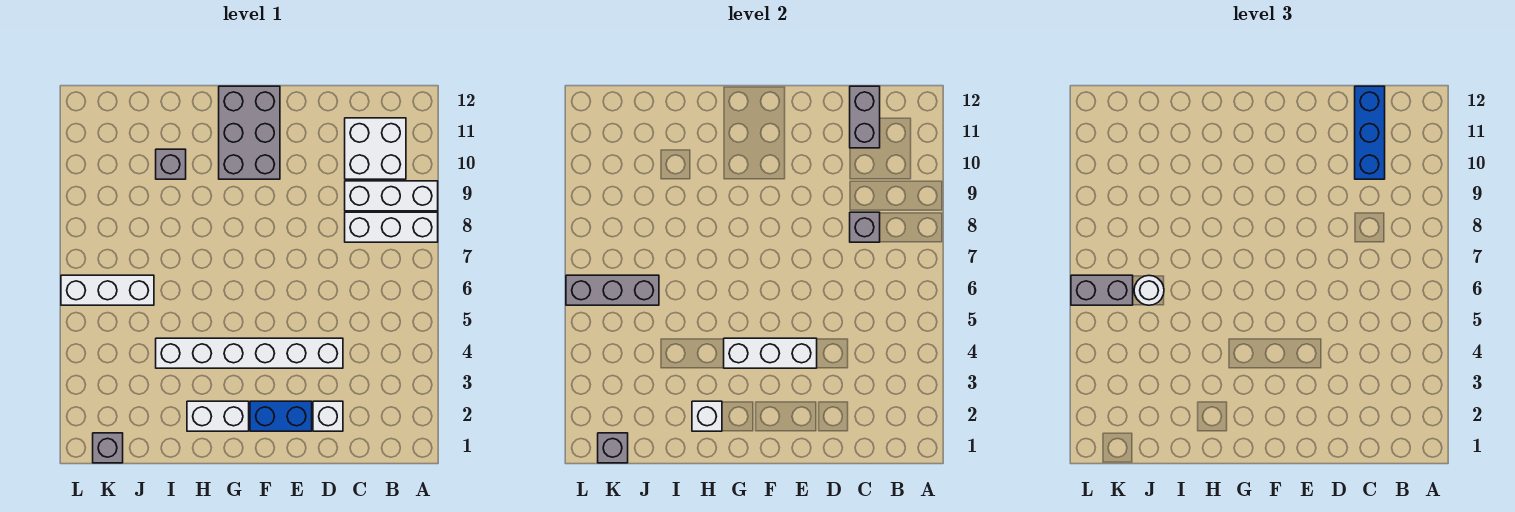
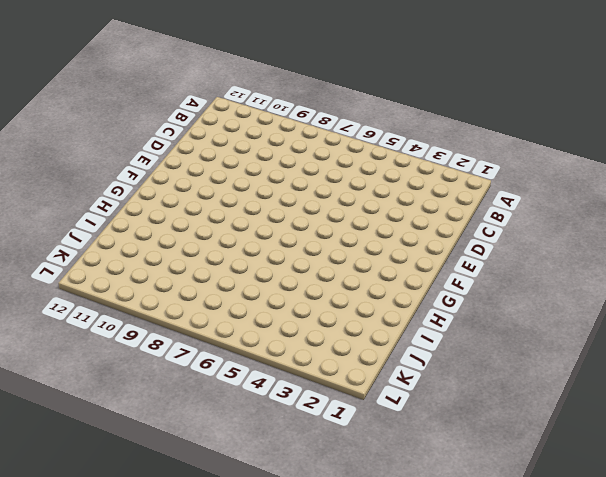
none -> white brick A8:C8 level 1
none -> white brick A9:C9 level 1
none -> white brick B10:C11 level 1

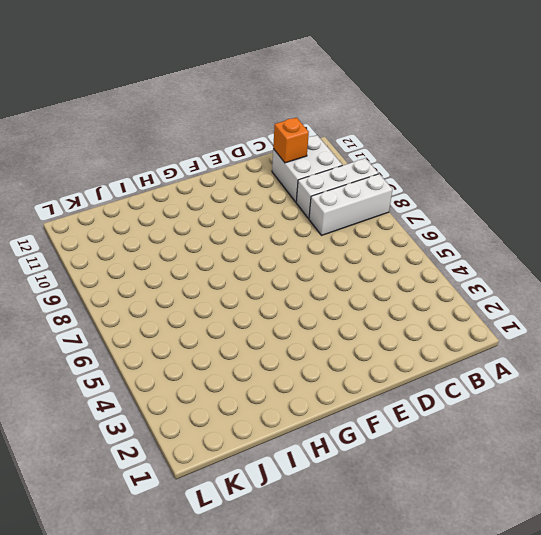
orange brick C11 level 2 -> grey brick C11:C12 level 2
none -> white brick D2 level 1
none -> white brick D4:I4 level 1
none -> blue brick E2:F2 level 1

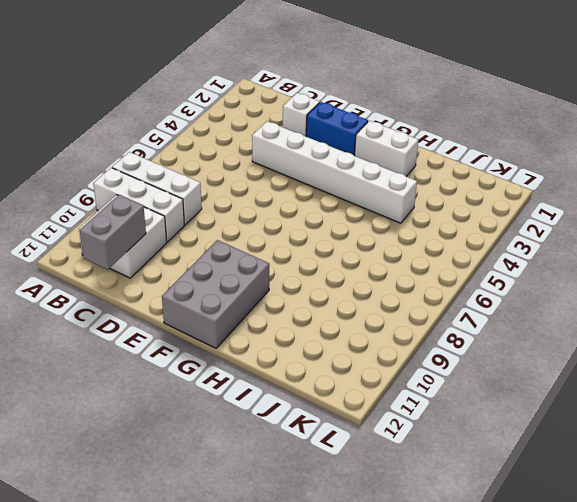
none -> grey brick I10 level 1
none -> white brick J6:L6 level 1
none -> grey brick K1 level 1

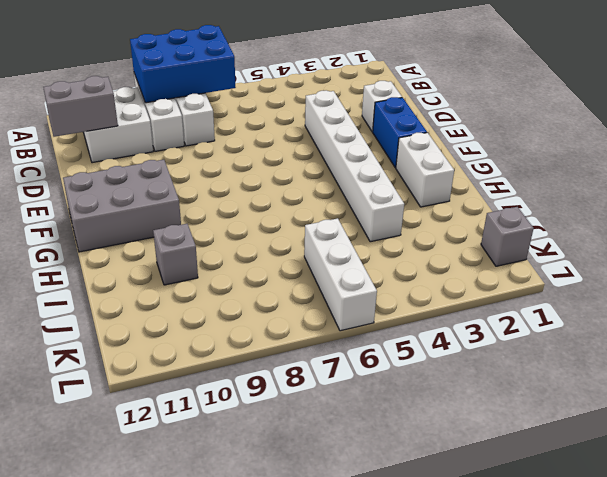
blue brick A7:B9 level 2 -> none
none -> grey brick C8 level 2
none -> white brick E4:G4 level 2
none -> white brick H2 level 2

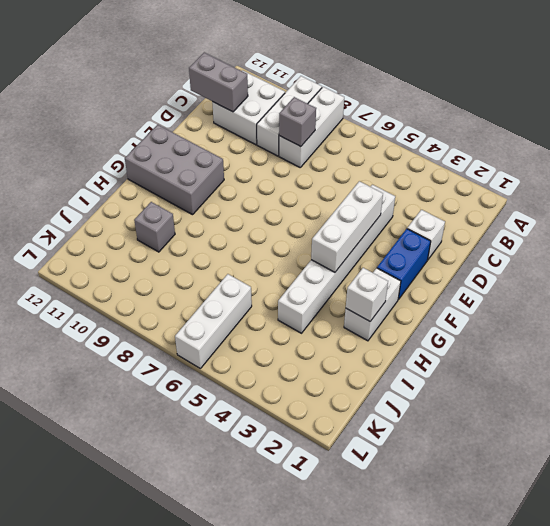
none -> grey brick K1 level 1
none -> grey brick J6:L6 level 2
none -> grey brick K1 level 2

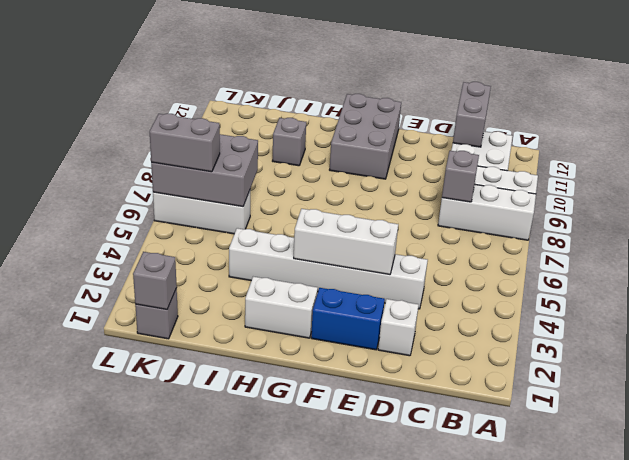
grey brick J6:L7 level 2 -> grey brick J6:L6 level 2
none -> white brick H2 level 2
none -> blue brick C10:C12 level 3
none -> white round brick J6 level 3

